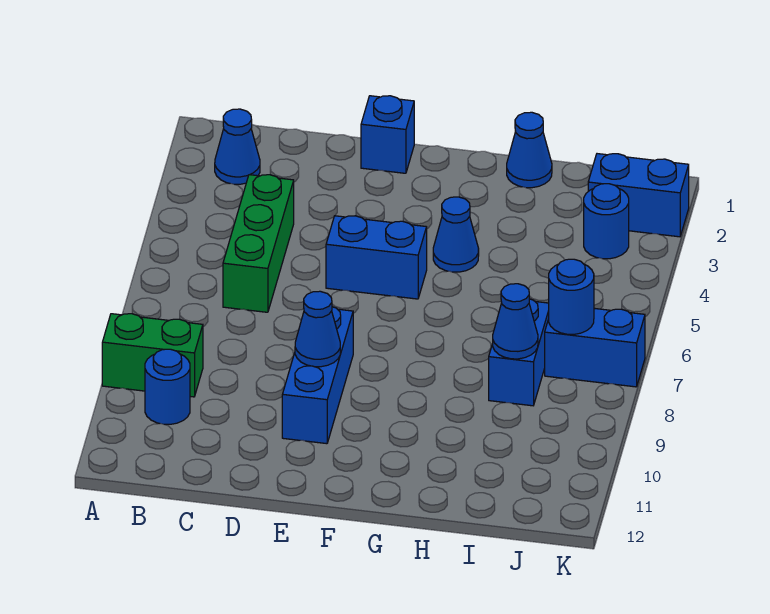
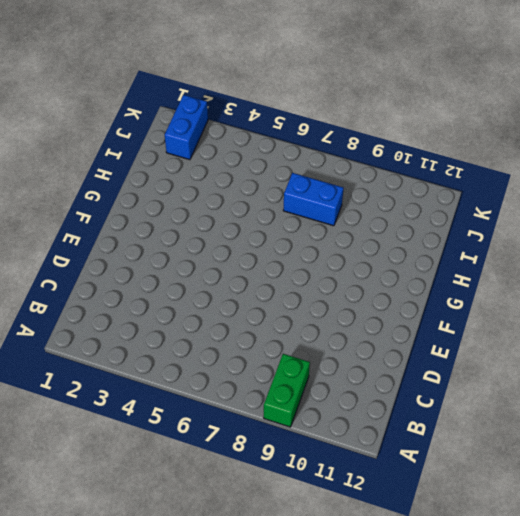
none -> blue cone B2 level 1
none -> blue round brick B10 level 1
none -> green brick C4:C6 level 1

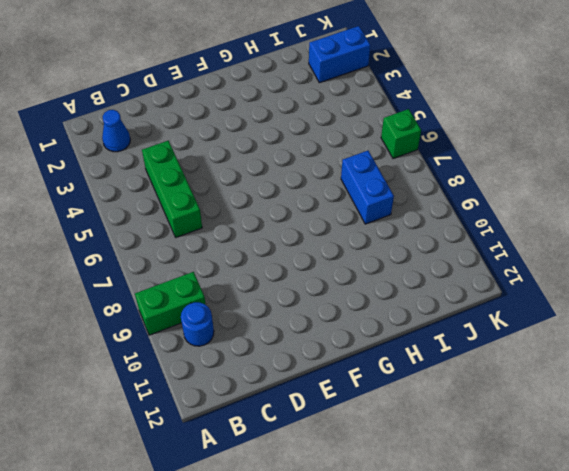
green brick K6 level 1 -> none
none -> blue brick E1 level 1
none -> blue brick E5:F5 level 1
none -> blue brick E8:E10 level 1

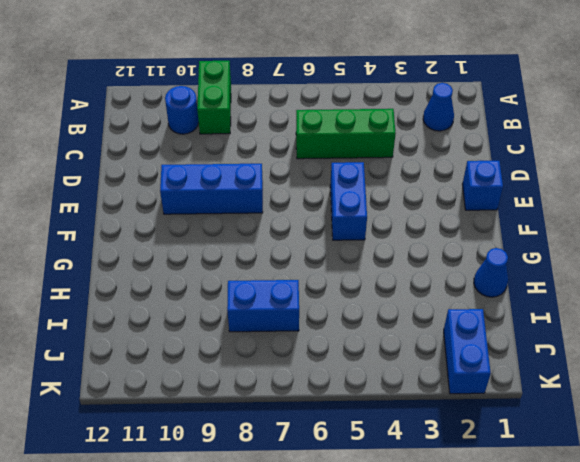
none -> blue cone G4 level 1
none -> blue round brick J3 level 1
none -> blue brick J7:K7 level 1

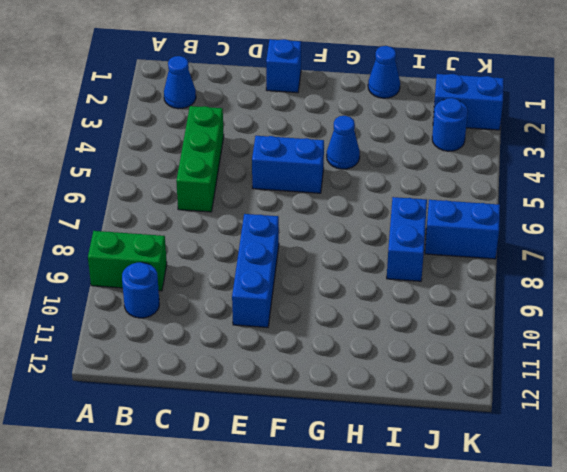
none -> blue cone E9 level 2
none -> blue cone I8 level 2
none -> blue round brick J7 level 2

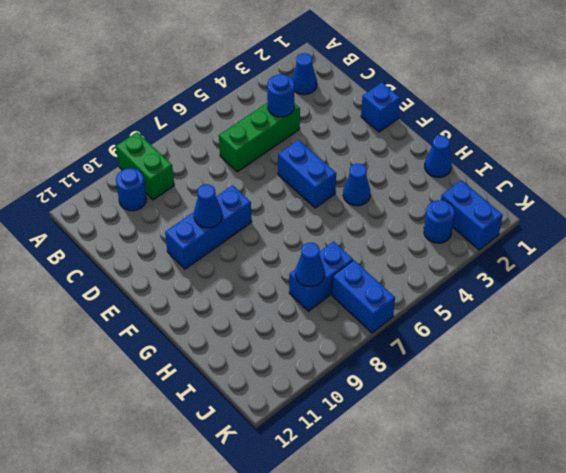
blue round brick C4 level 2 -> blue round brick J7 level 2

